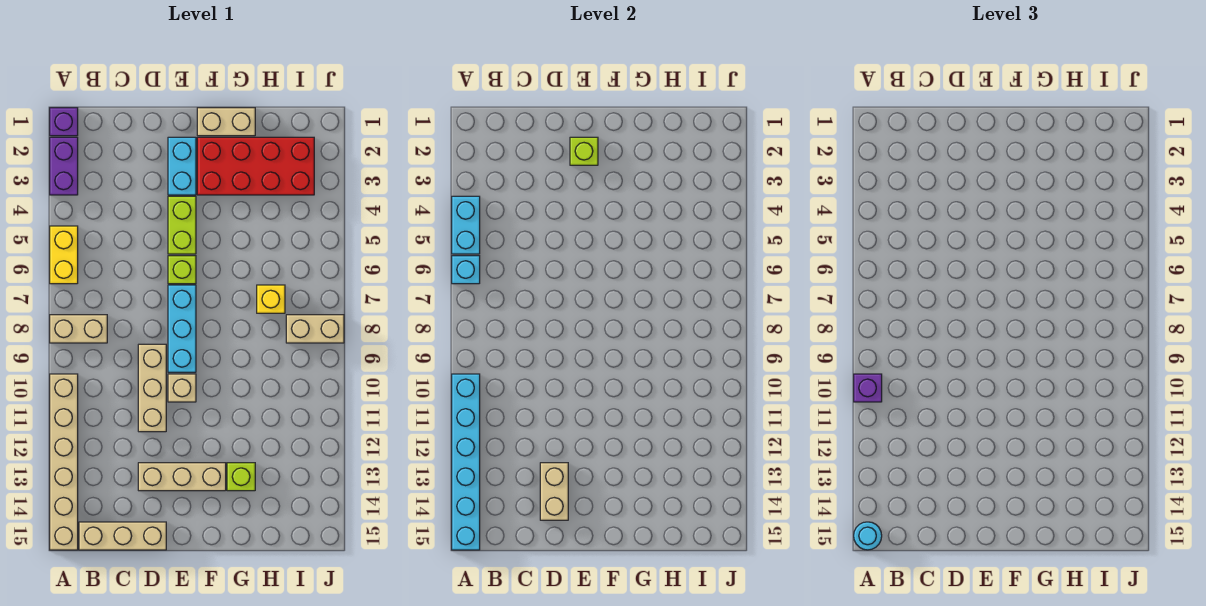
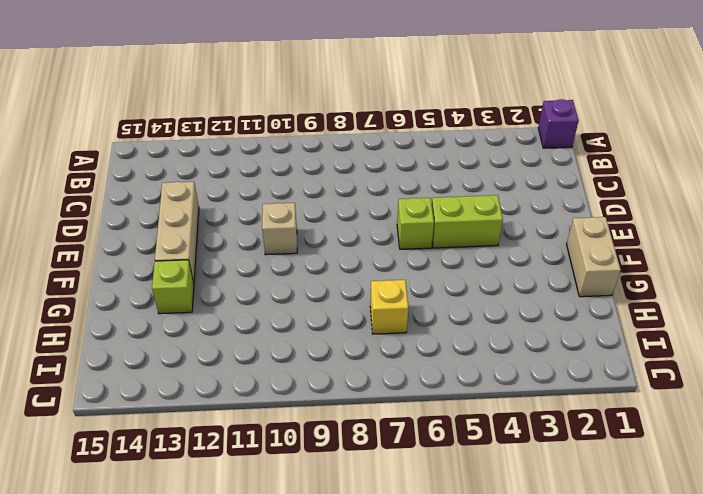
none -> purple brick A2:A3 level 1
none -> yellow brick A5:A6 level 1
none -> tan brick A8:B8 level 1

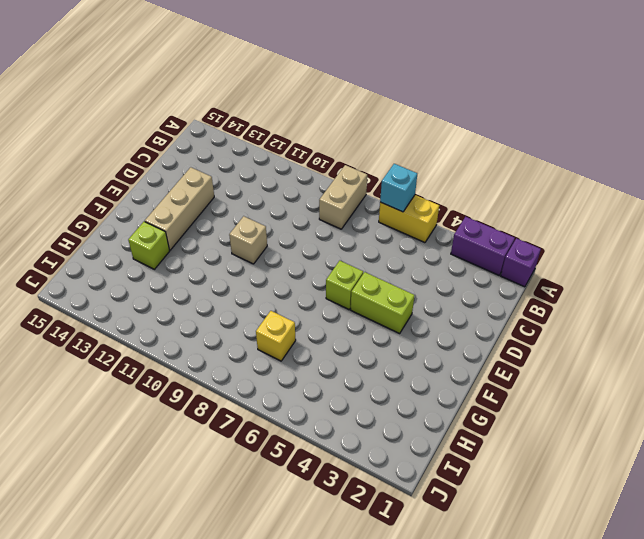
none -> tan brick A10:A15 level 1
none -> tan brick B15:D15 level 1
none -> tan brick D9:D11 level 1

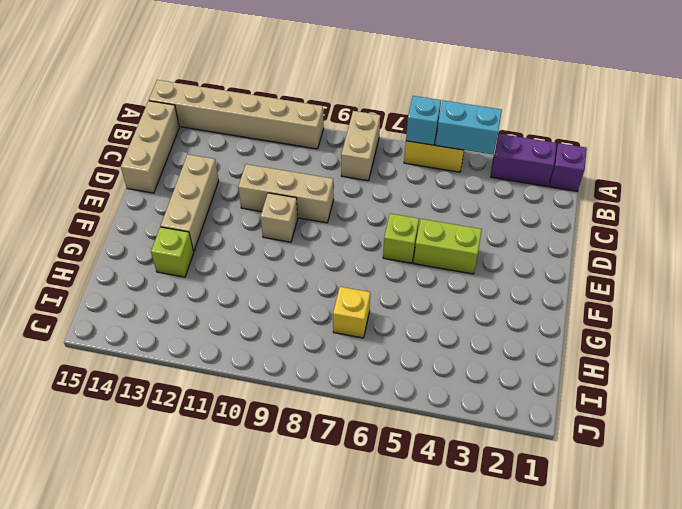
none -> cyan brick E2:E3 level 1
none -> cyan brick E7:E9 level 1
none -> tan brick F1:G1 level 1

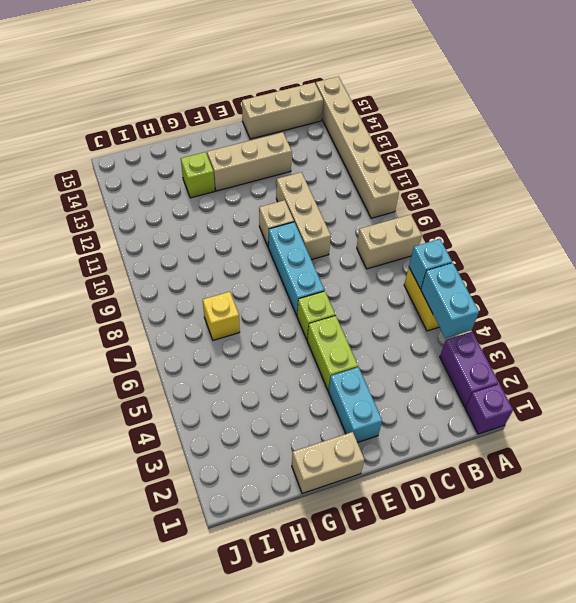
none -> red brick F2:I3 level 1
none -> tan brick I8:J8 level 1
none -> cyan brick A10:A15 level 2

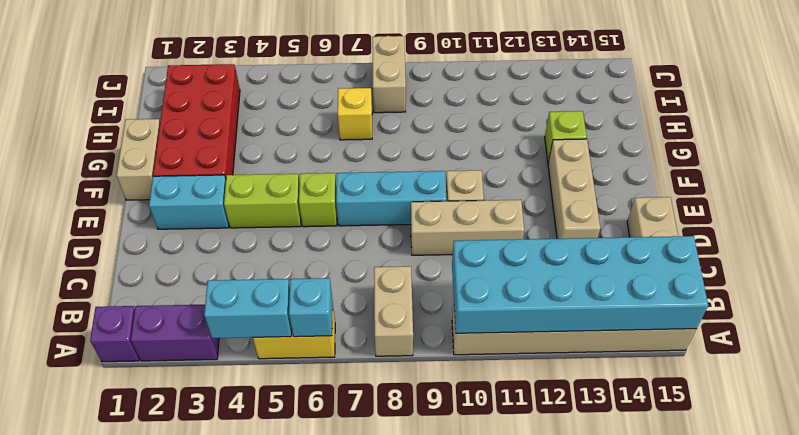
cyan brick A10:B15 level 2 -> cyan brick A10:A15 level 2
none -> tan brick D13:D14 level 2
none -> lime brick E2 level 2
none -> purple brick A10 level 3

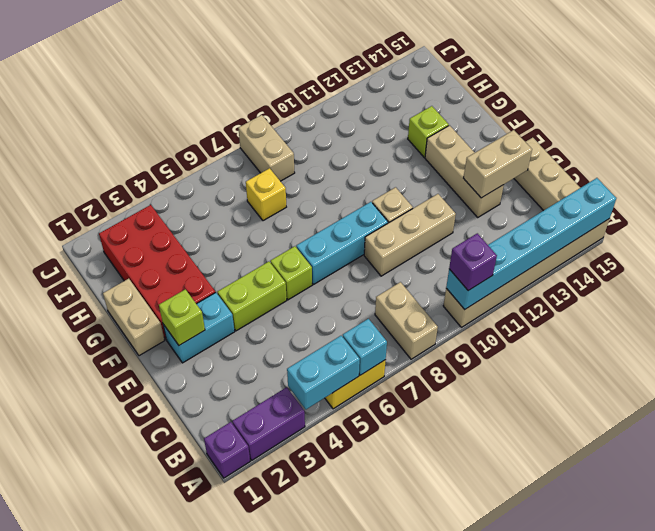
none -> cyan round brick A15 level 3

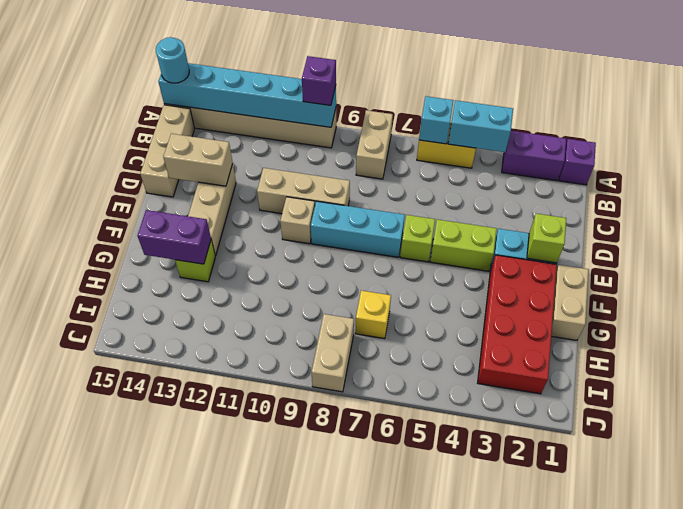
purple brick G13:G14 level 2 -> none

